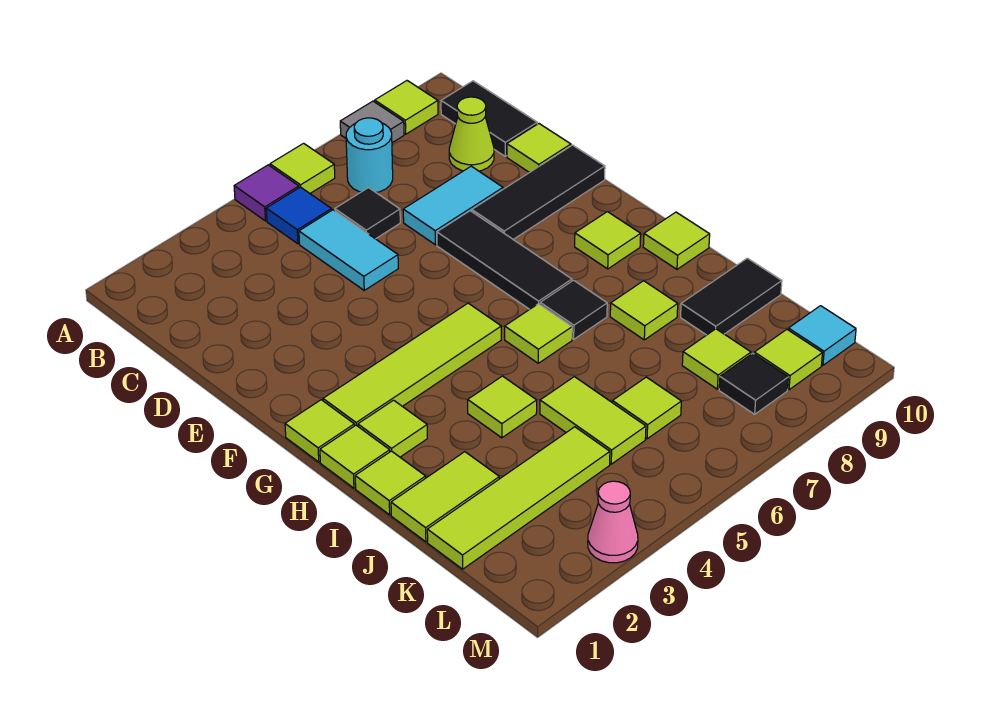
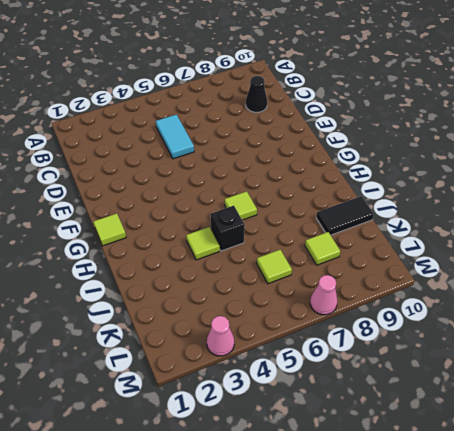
black cone C9 level 1 -> lime cone C9 level 1
black brick I5 level 1 -> none
pink cone M7 level 1 -> none
none -> purple tile A5 level 1
none -> lime tile A6 level 1
none -> grey tile A8 level 1
none -> lime tile A9 level 1

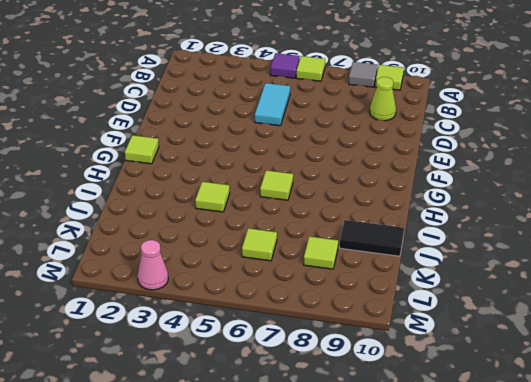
none -> blue tile B5 level 1
none -> cyan round brick B7 level 1
none -> black tile B10:C10 level 1
none -> black tile C6 level 1

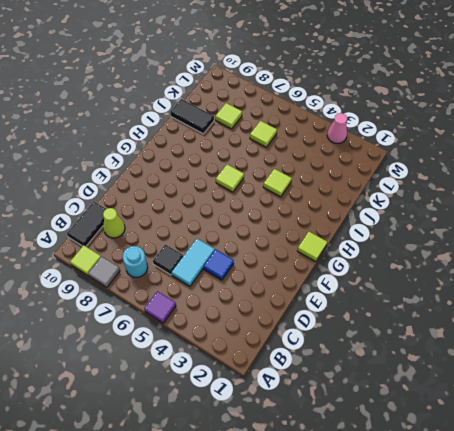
blue tile D4 level 1 -> blue tile B5 level 1
none -> lime tile A6 level 1
none -> cyan tile D7:D8 level 1
none -> lime tile D10 level 1
none -> black tile E7:G7 level 1

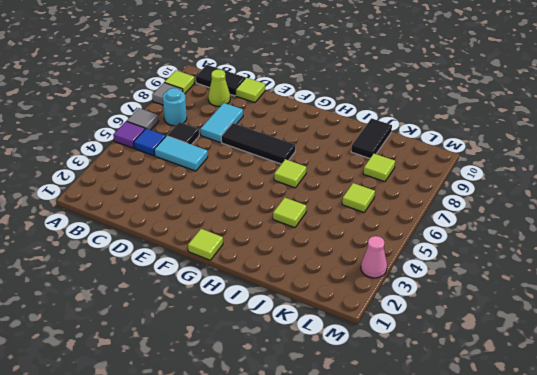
grey tile A6 level 1 -> lime tile A6 level 1
none -> black tile E8:E10 level 1
none -> lime tile G2:G5 level 1
none -> lime tile G9 level 1
none -> lime tile H1 level 1

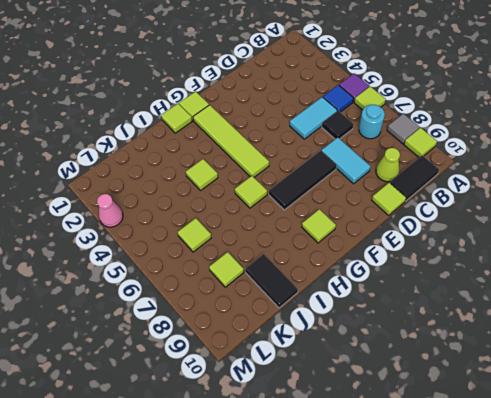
none -> black tile E8:E10 level 1
none -> lime tile H2 level 1
none -> black tile H7 level 1
none -> lime tile H10 level 1

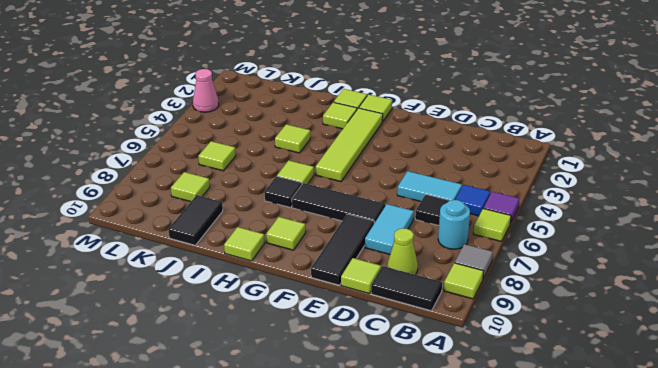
none -> lime tile I1 level 1
none -> lime tile I8 level 1
none -> lime tile J1:J2 level 1
none -> lime tile J5:K5 level 1

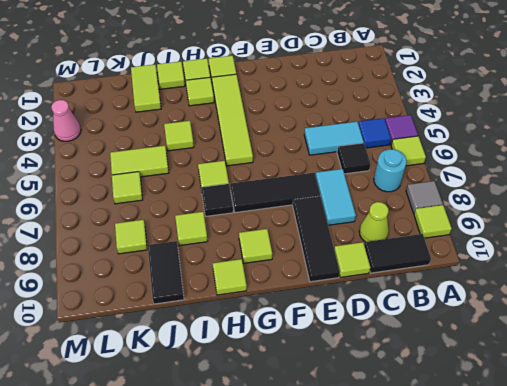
none -> lime tile K1:K4 level 1
none -> black tile L8 level 1
none -> lime tile L9 level 1
none -> cyan tile L10 level 1

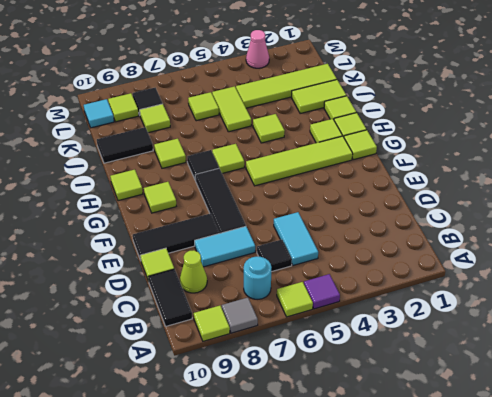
none -> blue tile B5 level 1

